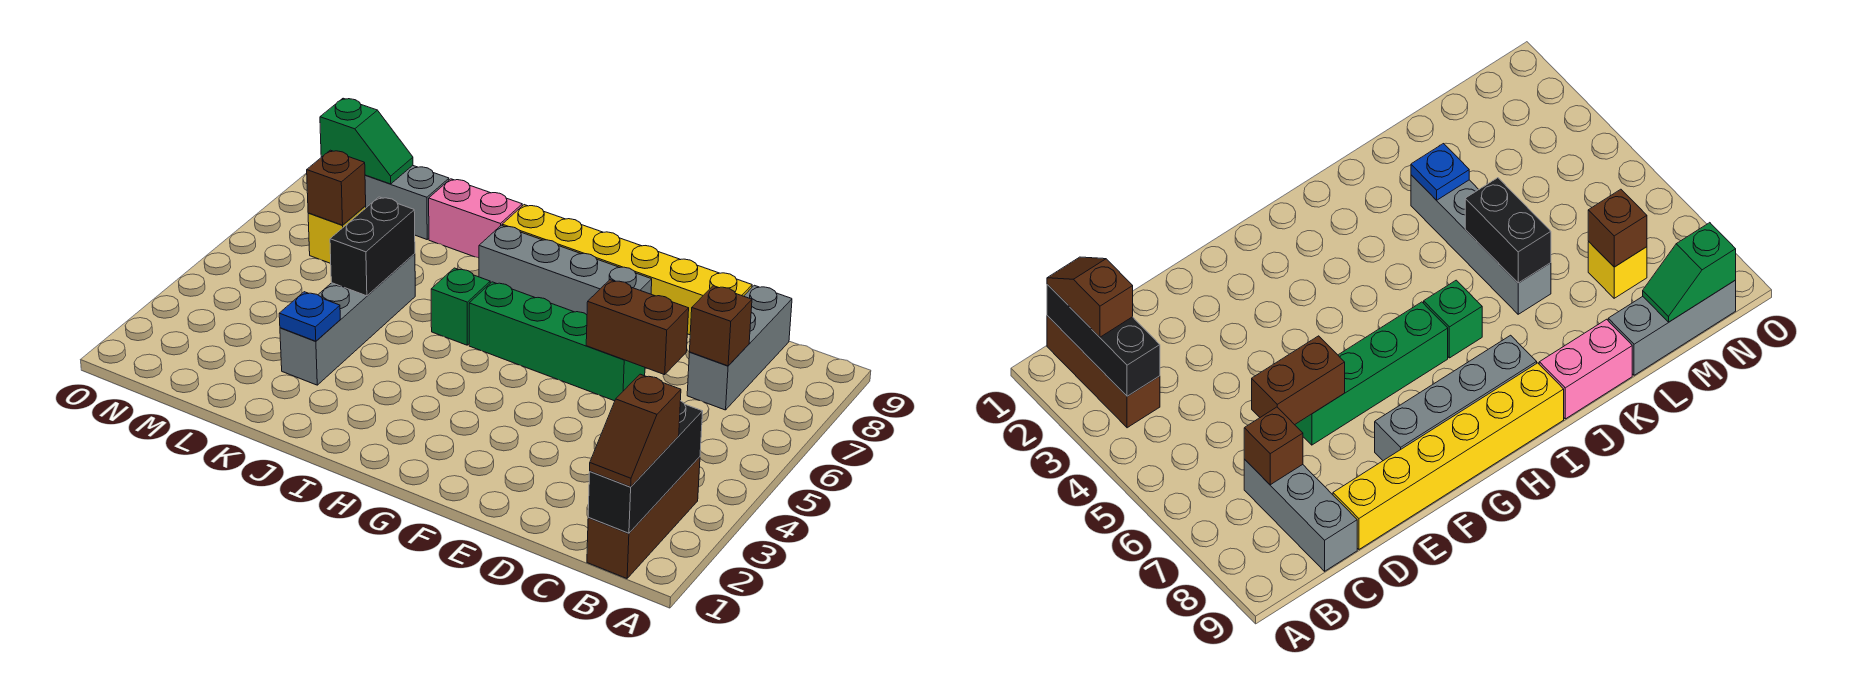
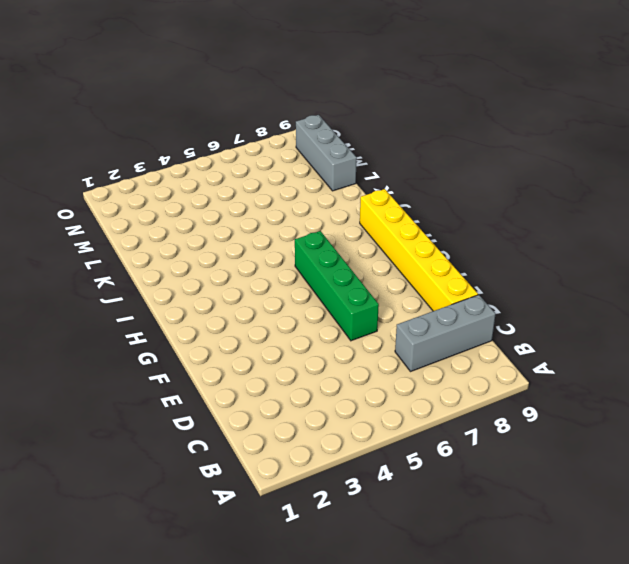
none -> brown brick B1:B3 level 1
none -> grey brick F8:I8 level 1
none -> green brick I6 level 1

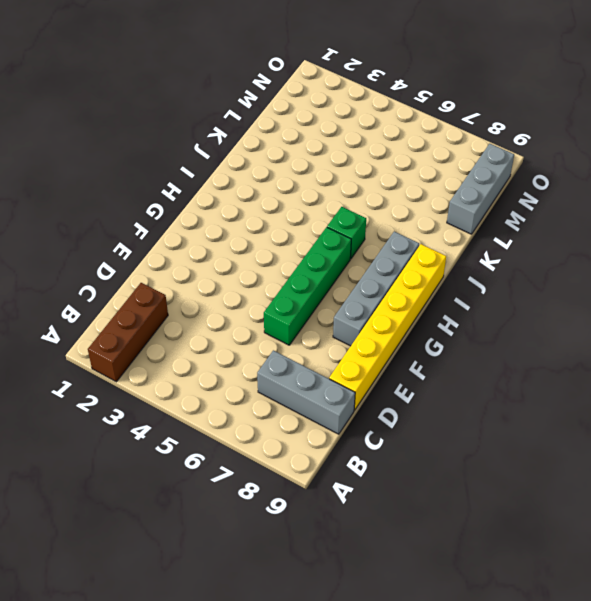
brown brick A2:C2 level 1 -> brown brick B1:B3 level 1
none -> pink brick J9:K9 level 1
none -> grey brick K3:K6 level 1
none -> yellow brick M7 level 1

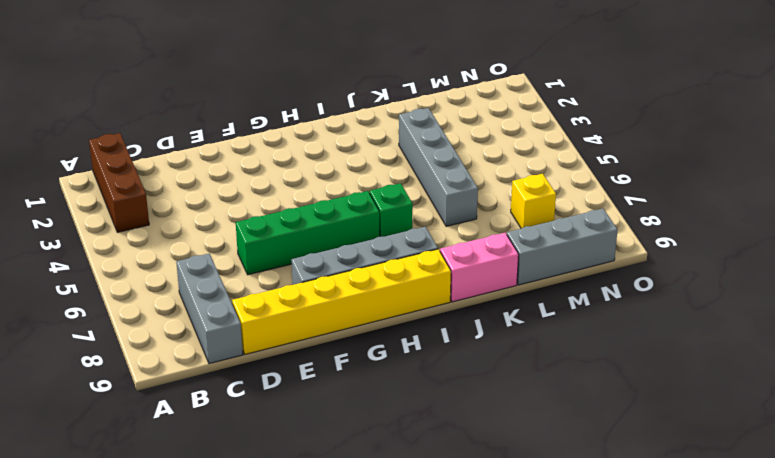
none -> black brick B1:B3 level 2
none -> brown brick C7 level 2
none -> brown brick D6:E6 level 2

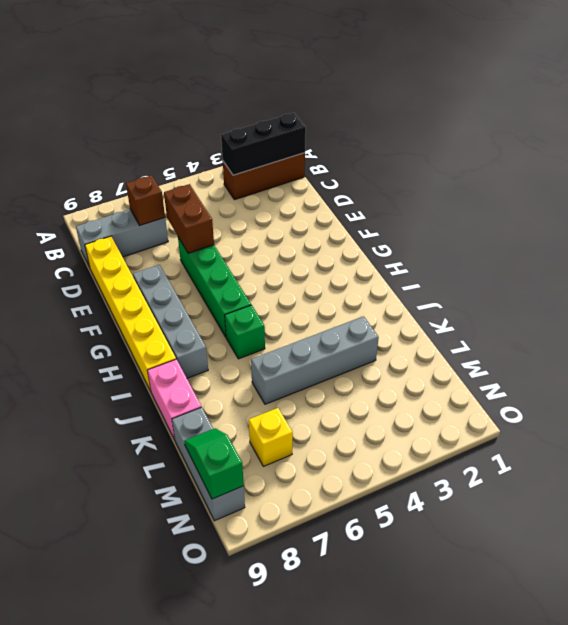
none -> blue plate K3 level 2
none -> black brick K5:K6 level 2
none -> brown brick M7 level 2

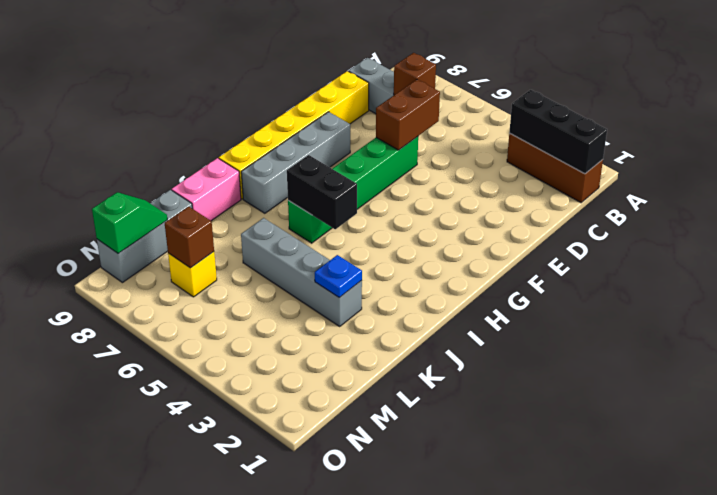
black brick I5:I6 level 2 -> black brick K5:K6 level 2
none -> brown slope B1:B2 level 3 top 2

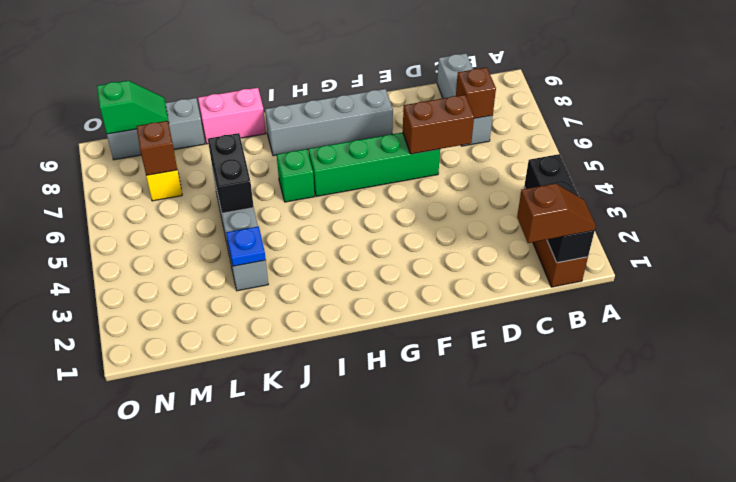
brown slope B1:C1 level 3 top C -> brown slope B1:B2 level 3 top 2
none -> yellow brick D9:I9 level 1

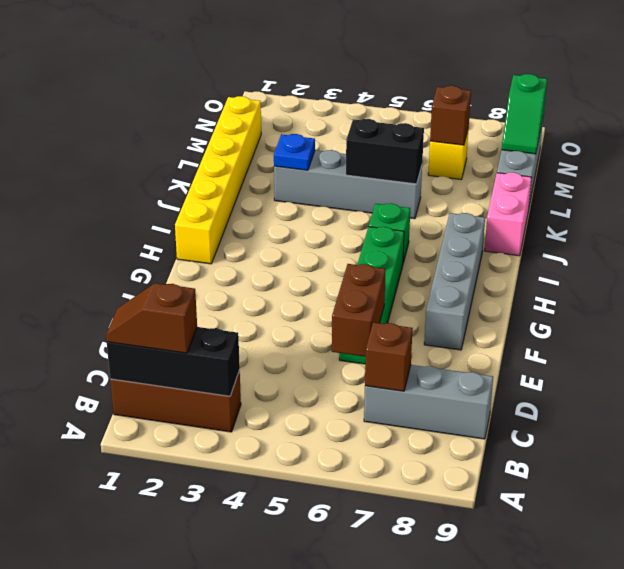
yellow brick H1:M1 level 1 -> yellow brick D9:I9 level 1

